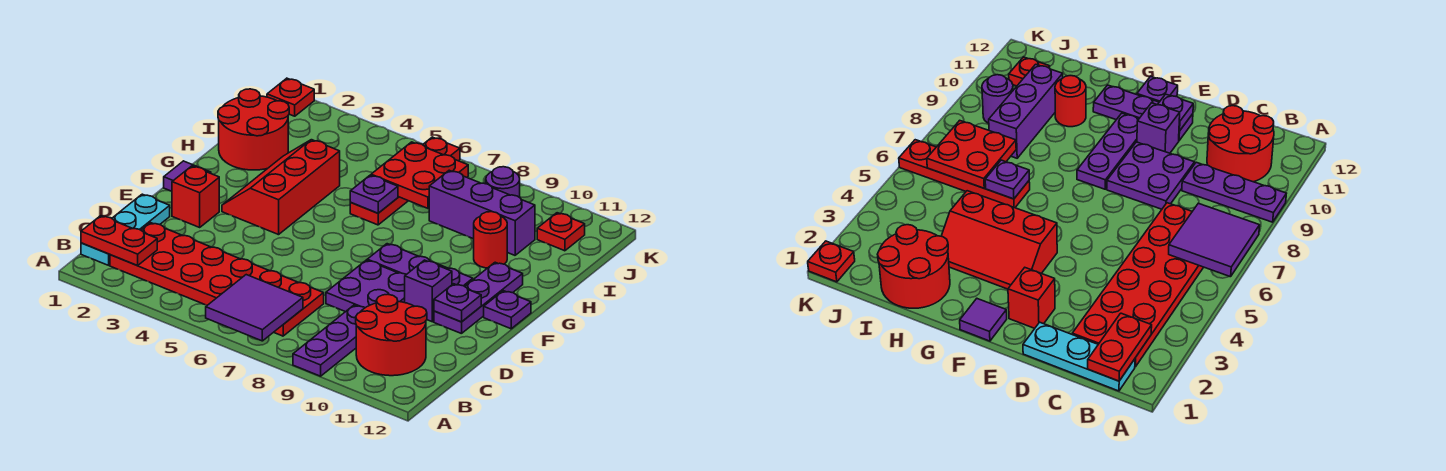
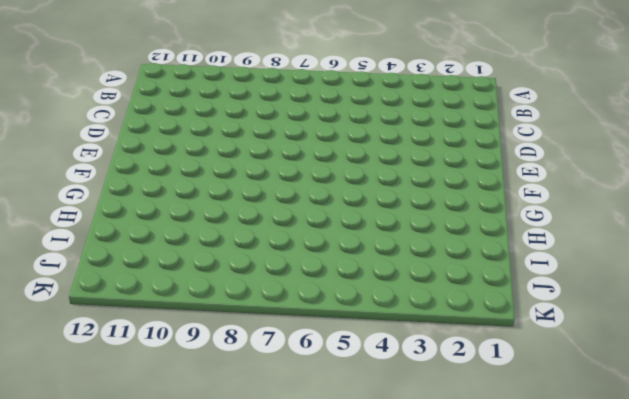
none -> purple plate A9:C9 level 1
none -> cyan plate B1:D1 level 1
none -> red plate B2:C7 level 1

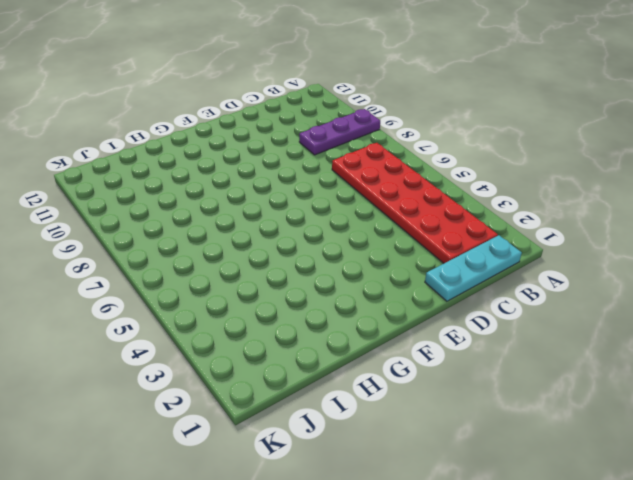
none -> red round brick B10:C11 level 1
none -> purple plate D8:E9 level 1
none -> red brick E2 level 1

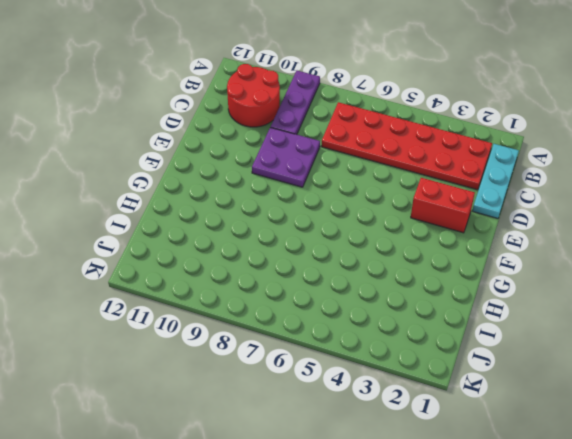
red brick E2:E3 level 1 -> red brick E2 level 1
none -> purple brick E10 level 1
none -> purple plate E11:G11 level 1
none -> purple tile F1 level 1

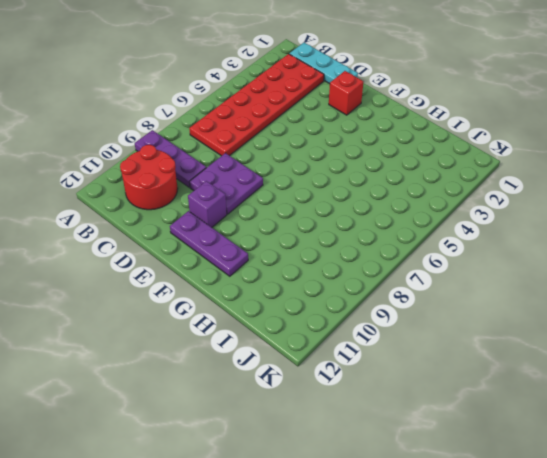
none -> purple tile F1 level 1
none -> red slope F3:H4 level 1 top 4
none -> purple plate F8:F10 level 1

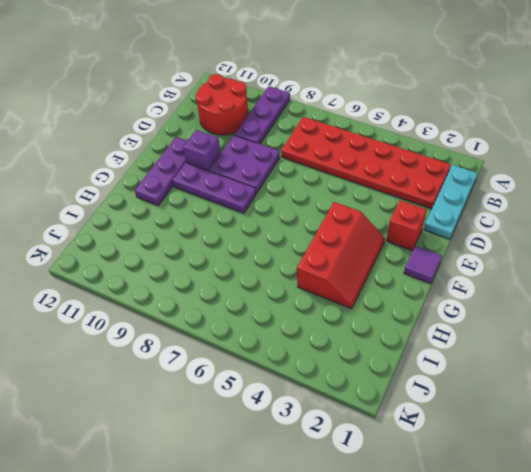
none -> purple plate F12 level 1
none -> red round brick H1:I2 level 1
none -> red plate H6:K6 level 1

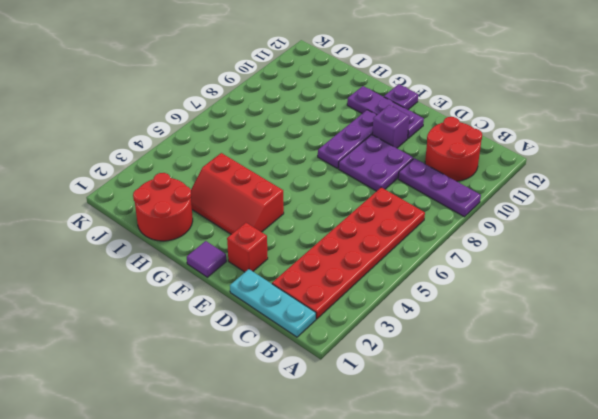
none -> red plate H6:K6 level 1
none -> red round brick H10 level 1
none -> purple brick I8:I10 level 1

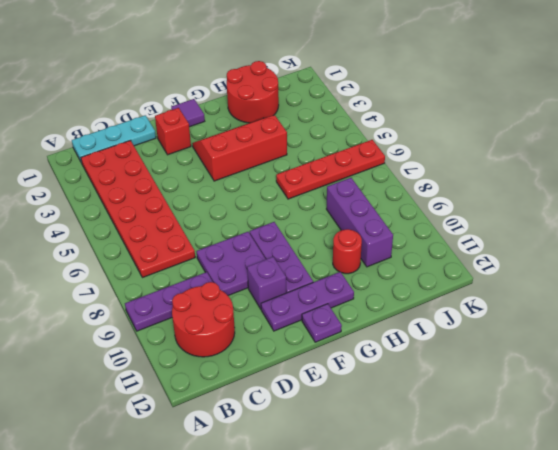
none -> purple round brick J9 level 1
none -> red plate J11 level 1
none -> red plate K1 level 1

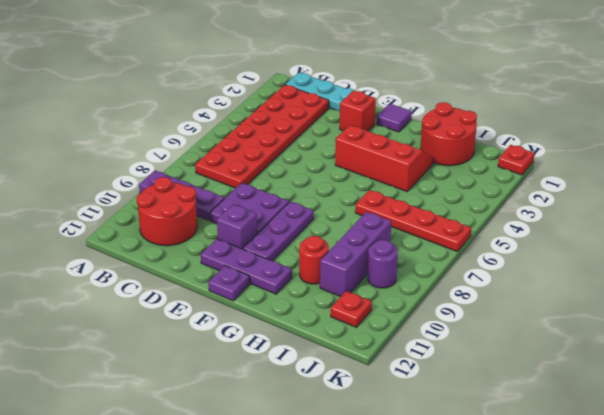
none -> purple tile A6:B7 level 2
none -> red plate B1:B2 level 2
none -> purple plate E11 level 2

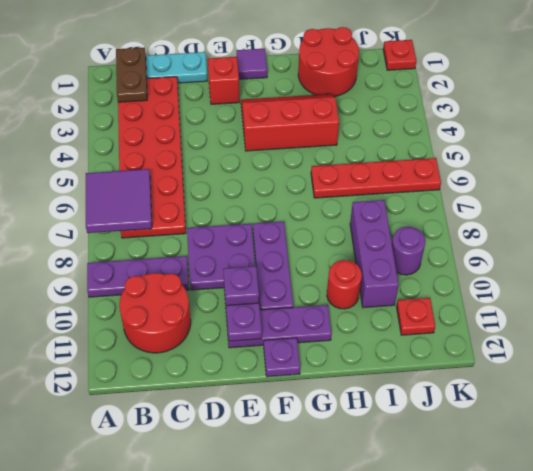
brown plate B1:B2 level 2 -> red plate B1:B2 level 2
none -> purple plate H6 level 2
none -> red plate I6:J7 level 2

